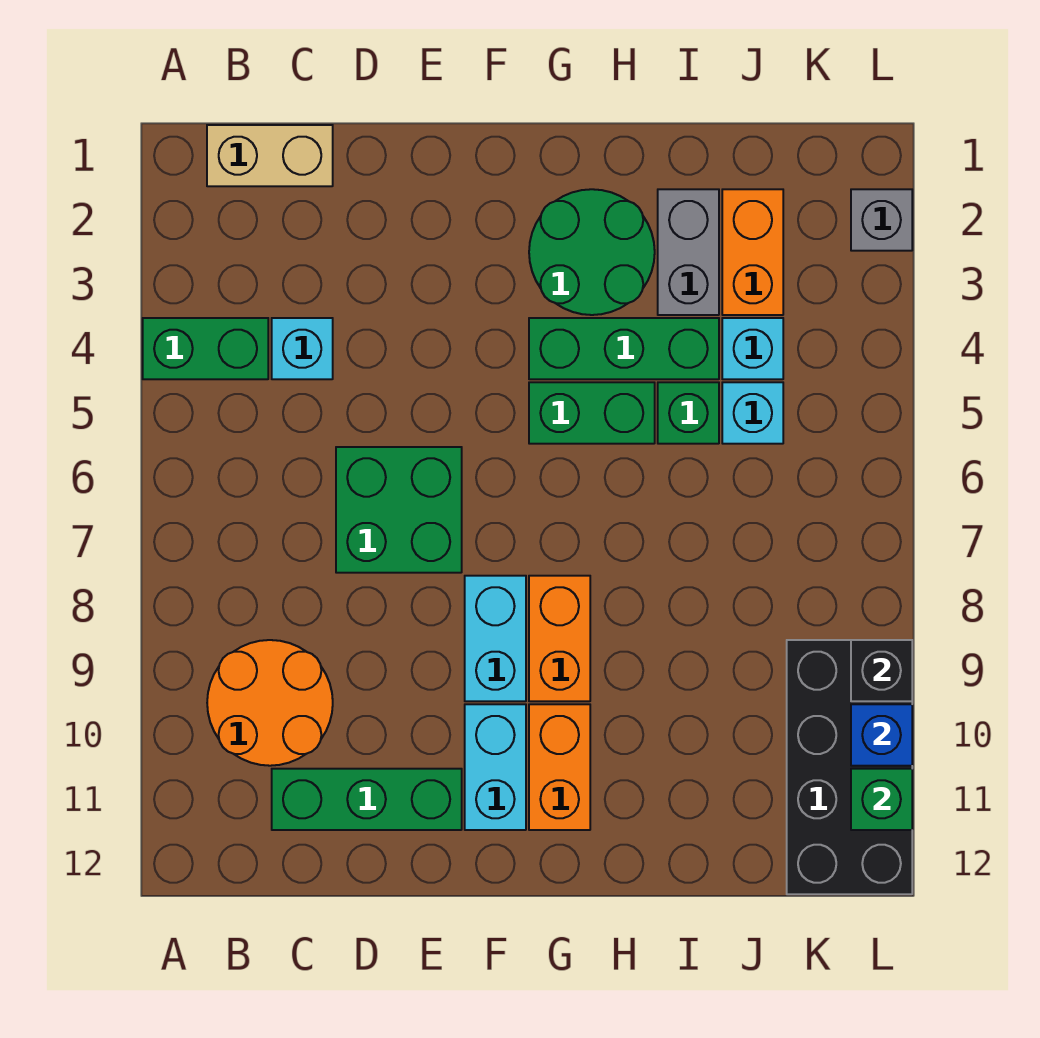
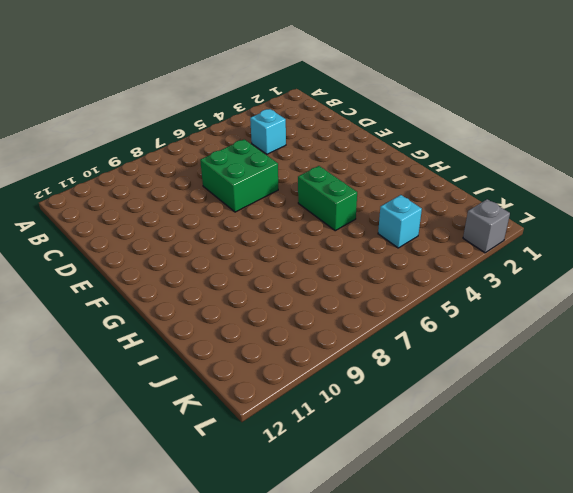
none -> green brick A4:B4 level 1
none -> tan brick B1:C1 level 1
none -> orange round brick B9:C10 level 1

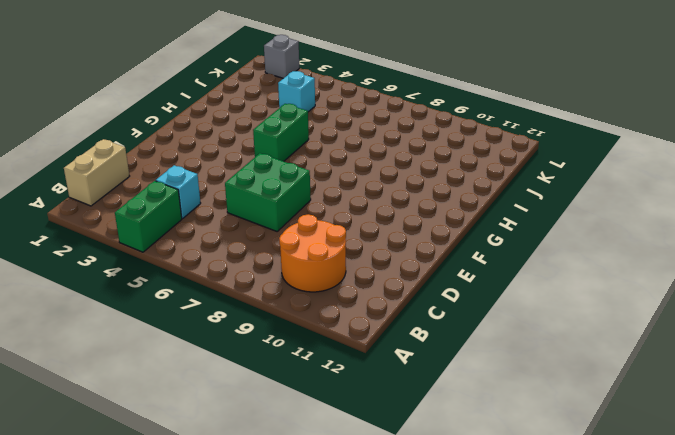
none -> green brick C11:E11 level 1
none -> cyan brick F8:F9 level 1
none -> cyan brick F10:F11 level 1

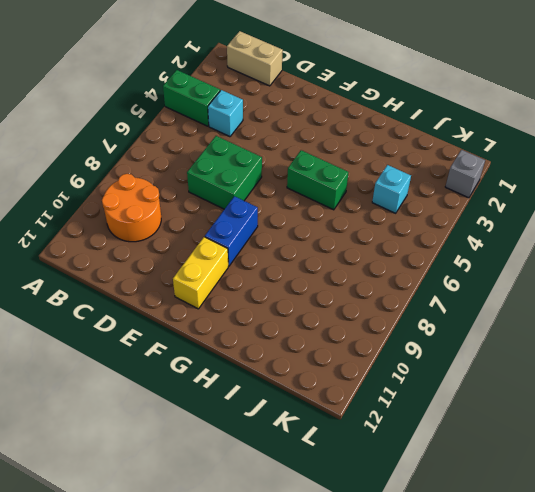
blue brick F8:F9 level 1 -> cyan brick F8:F9 level 1
yellow brick F10:F11 level 1 -> cyan brick F10:F11 level 1
none -> green brick C11:E11 level 1
none -> green round brick G2:H3 level 1
none -> green brick G4:I4 level 1

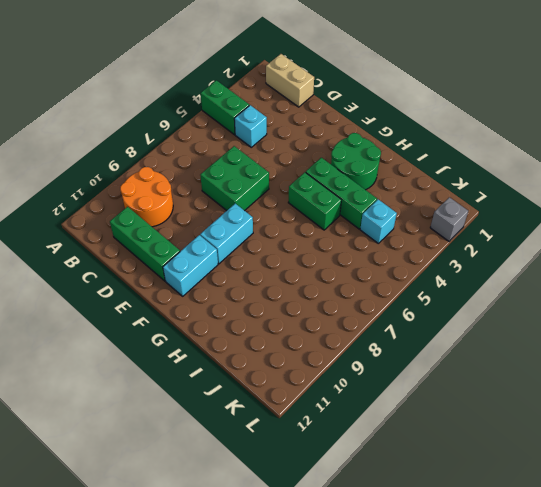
none -> orange brick G8:G9 level 1
none -> orange brick G10:G11 level 1
none -> grey brick I2:I3 level 1

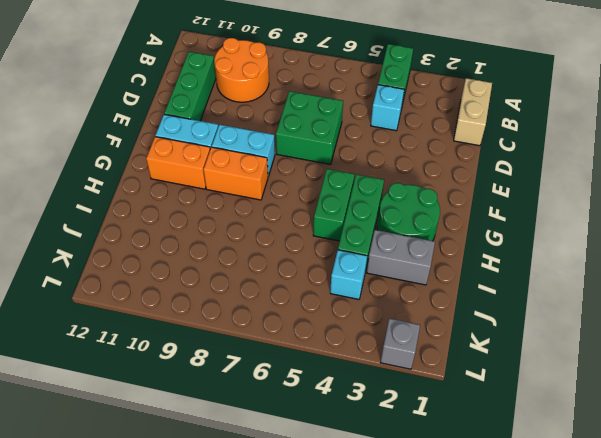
none -> green brick I5 level 1
none -> orange brick J2:J3 level 1
none -> cyan brick J5 level 1

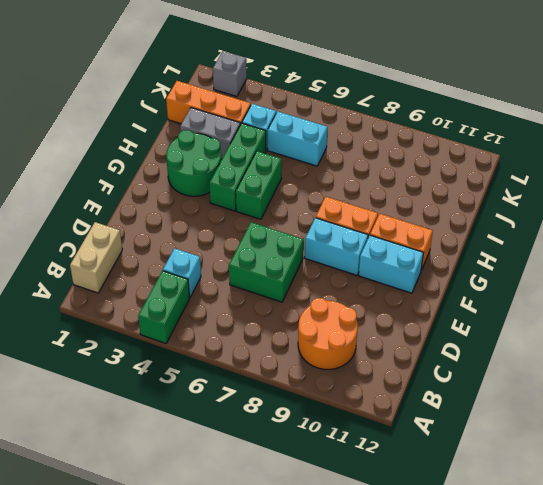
orange brick J1:J3 level 1 -> orange brick J2:J3 level 1
cyan brick J5:J6 level 1 -> cyan brick J5 level 1
none -> green brick C11:E11 level 1
none -> green brick I5 level 1
none -> black brick K9:L12 level 1

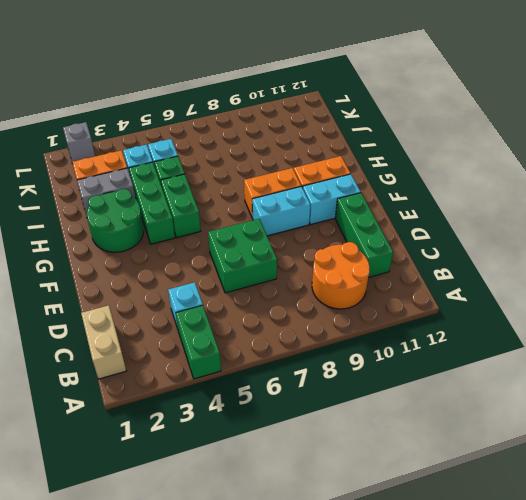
none -> black brick K9:L12 level 1
none -> black brick L9 level 2
none -> blue brick L10 level 2

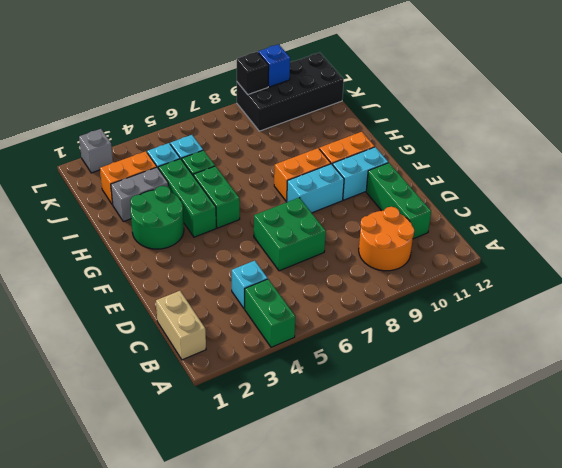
none -> green brick L11 level 2

